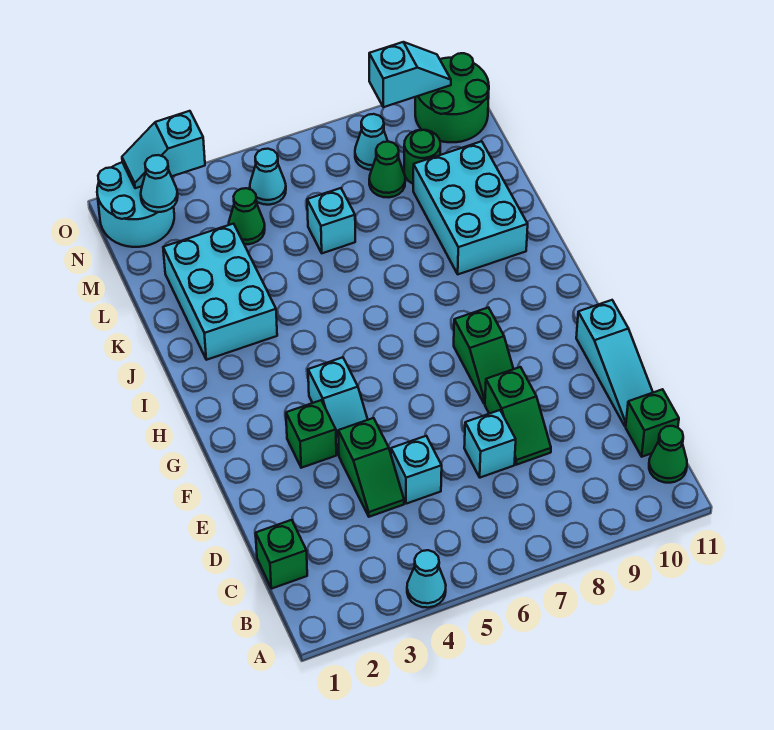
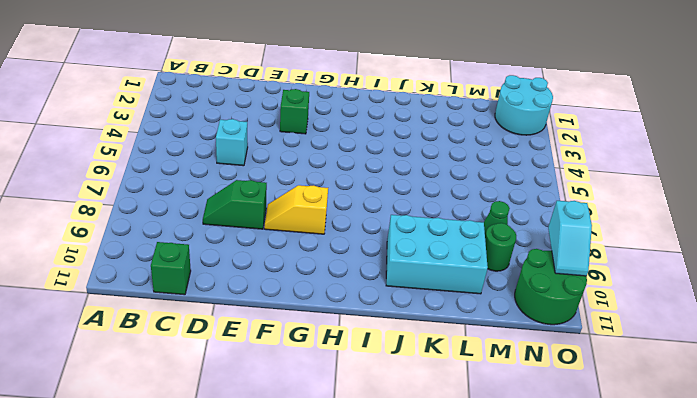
yellow slope F8:G8 level 1 top G -> green slope F8:G8 level 1 top G
none -> cyan cone A4 level 1
none -> green cone B11 level 1
none -> green brick C1 level 1

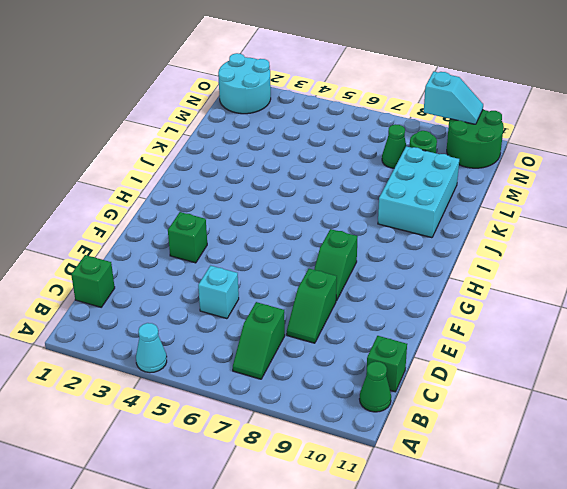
green slope B7:C7 level 1 top C -> green slope D4:E4 level 1 top E
none -> cyan brick D7 level 1
none -> cyan slope D11:F11 level 1 top F
none -> cyan slope F4:G4 level 1 top G

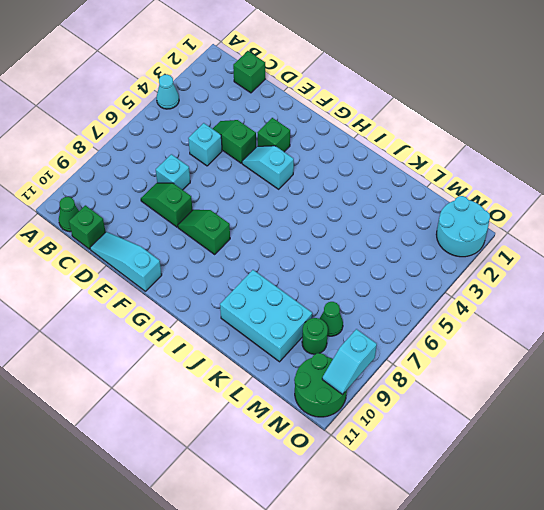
none -> cyan brick J2:L3 level 1
none -> cyan brick L6 level 1
none -> green cone M4 level 1

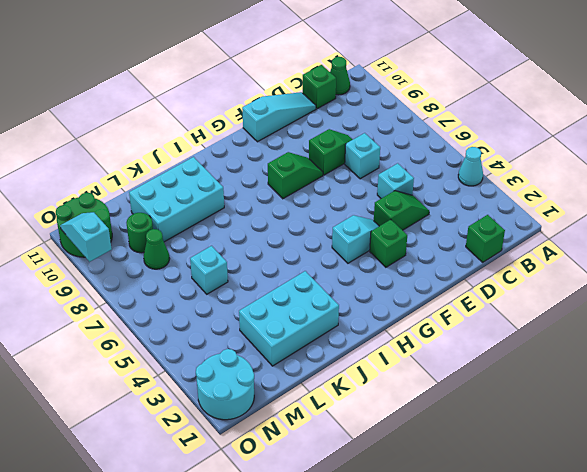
none -> green cone M4 level 1
none -> cyan cone N5 level 1
none -> cyan cone N8 level 1

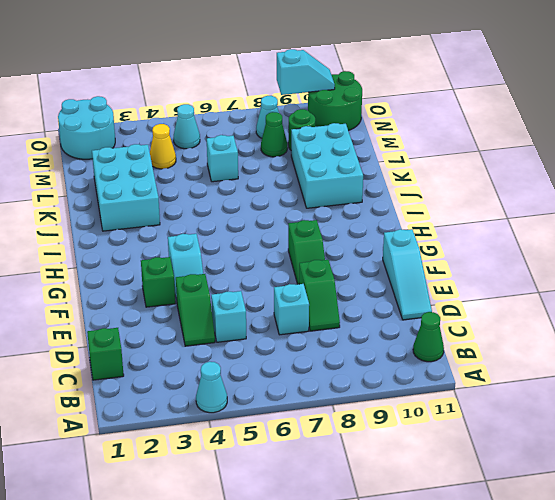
yellow cone M4 level 1 -> green cone M4 level 1
none -> green brick C11 level 1
none -> cyan cone N2 level 2
none -> cyan slope O2:O3 level 2 top 3

